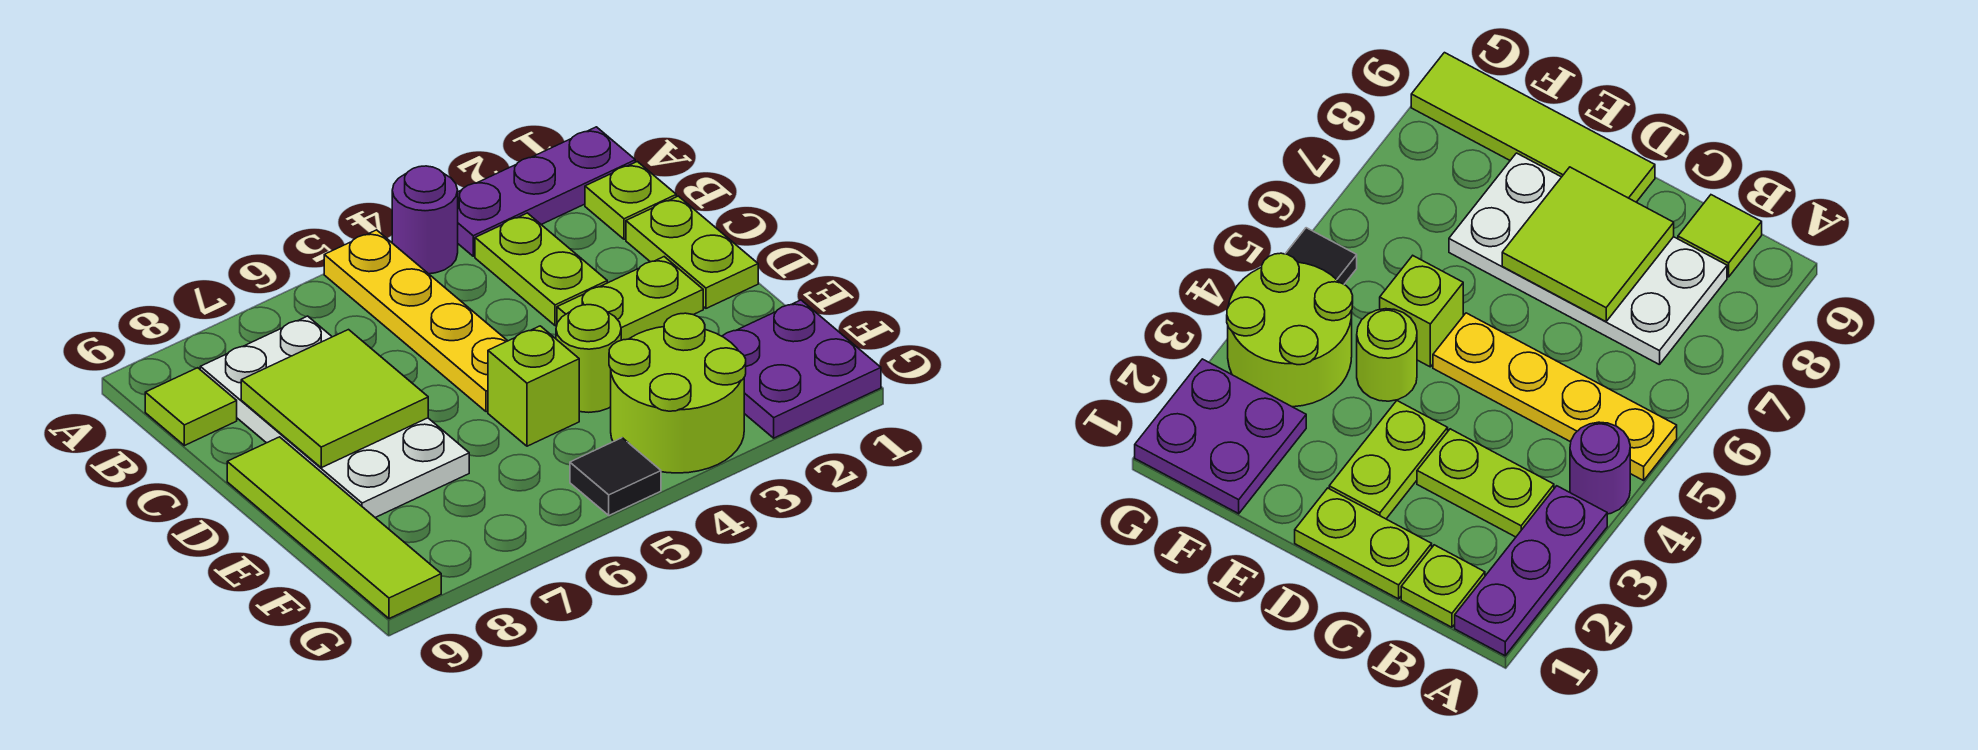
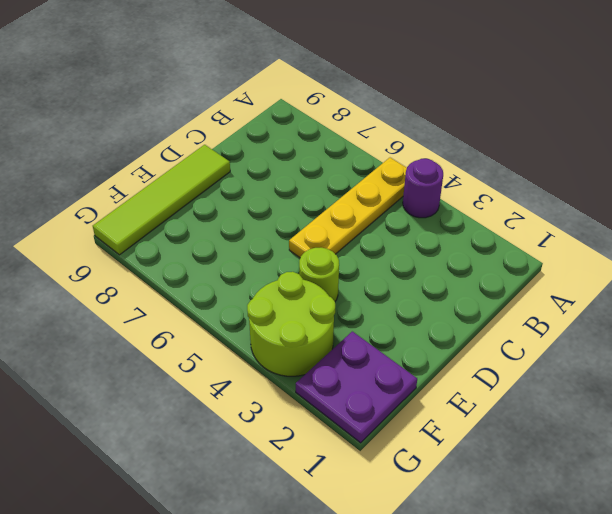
none -> purple plate A1:A3 level 1
none -> lime plate B1 level 1
none -> lime plate B3:C3 level 1

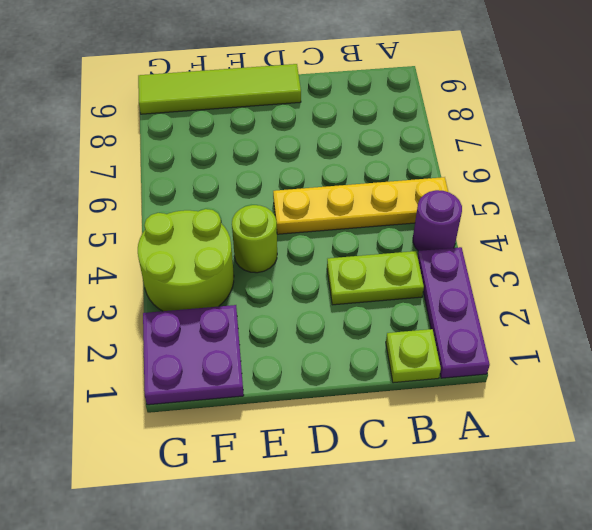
none -> white plate B7:E8 level 1
none -> lime tile B9 level 1
none -> lime plate C1:D1 level 1

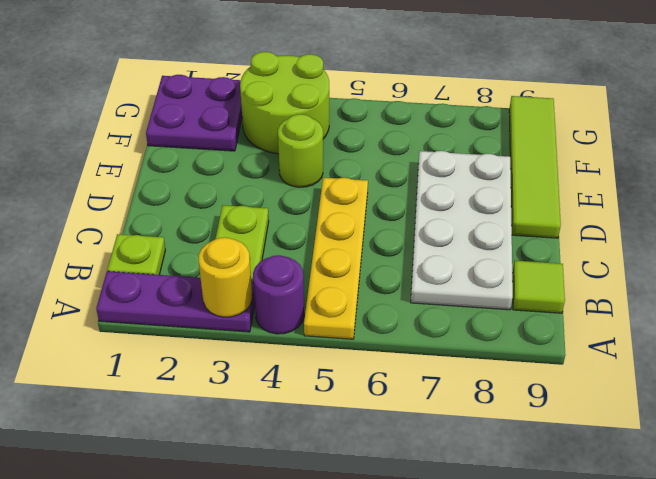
yellow round brick A3 level 2 -> none
none -> lime plate C1:D1 level 1
none -> lime plate D2:D3 level 1
none -> lime brick E5 level 1

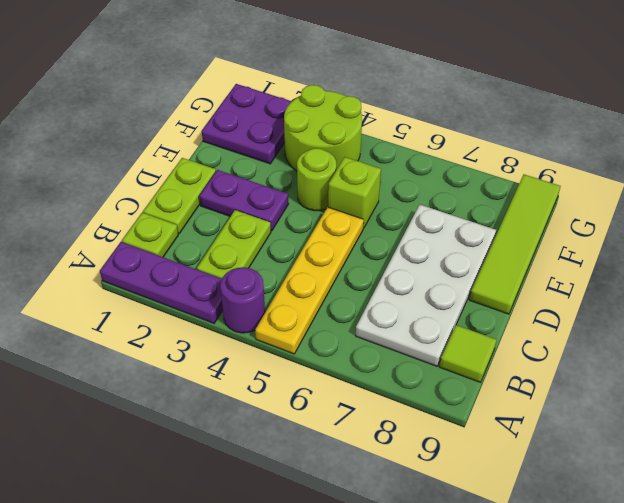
purple plate D2:D3 level 1 -> lime plate D2:D3 level 1
none -> black tile G5 level 1
none -> lime tile C7:D8 level 2

